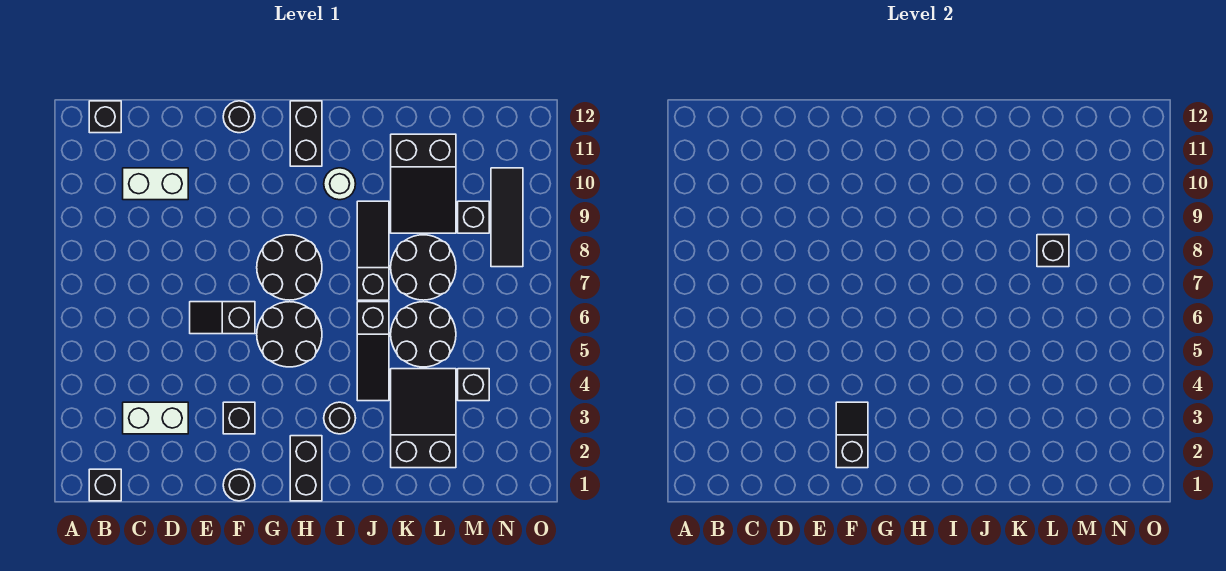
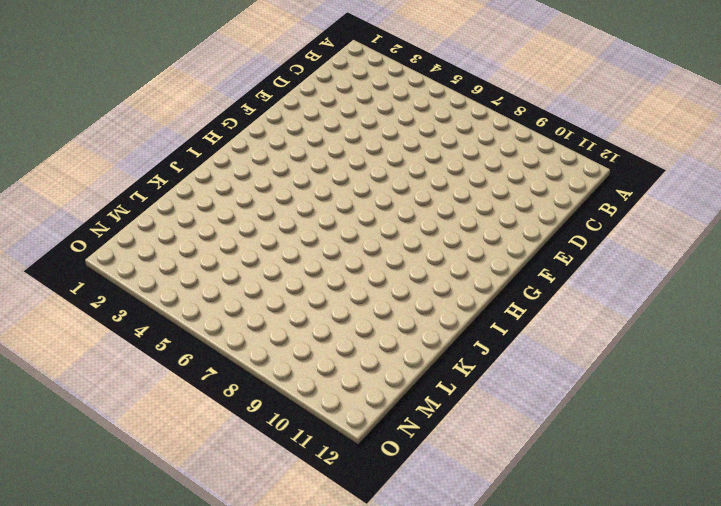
none -> black brick B1 level 1
none -> black brick B12 level 1
none -> white brick C3:D3 level 1

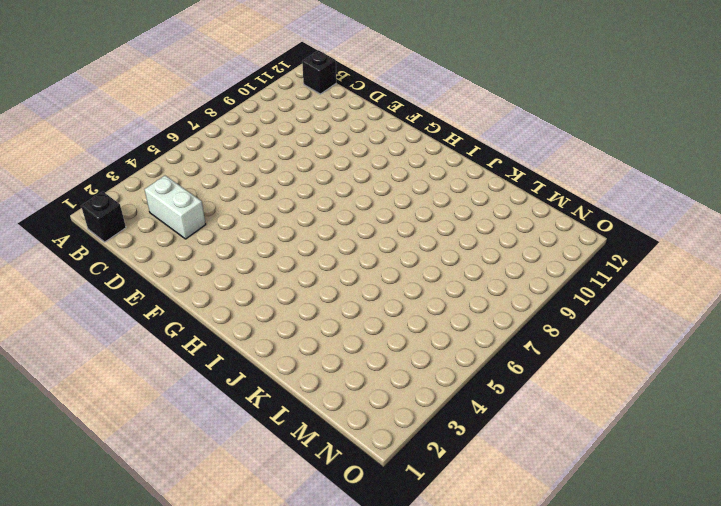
none -> white brick C10:D10 level 1
none -> black slope E6:F6 level 1 top F
none -> black round brick F1 level 1

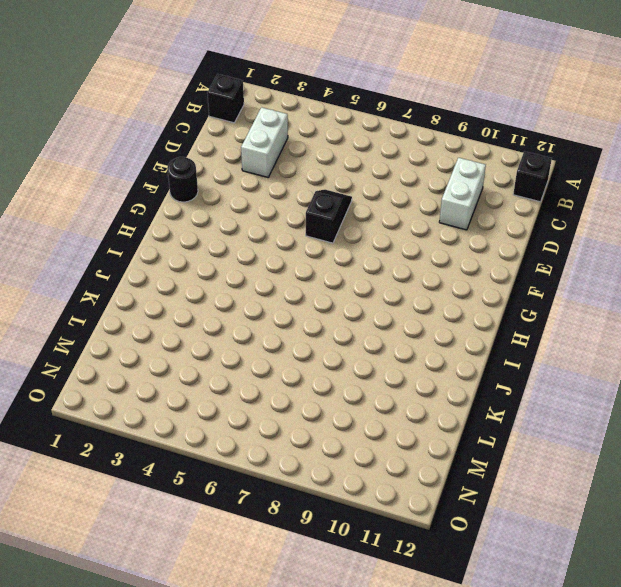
none -> black brick F3 level 1
none -> black round brick F12 level 1
none -> black round brick G5:H6 level 1

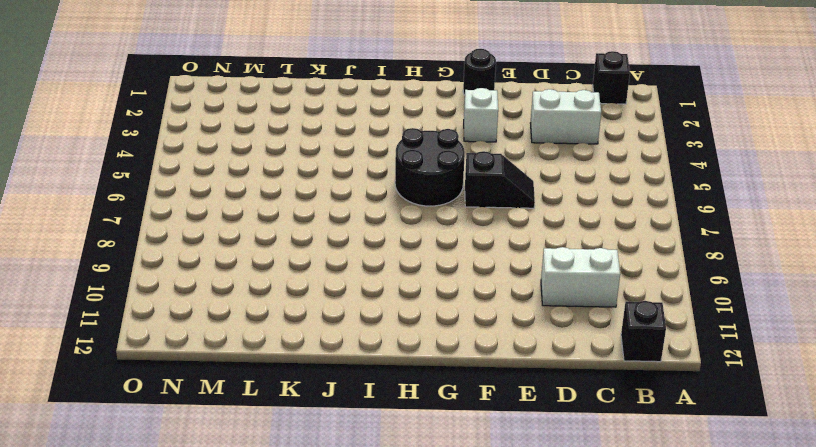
white brick F3 level 1 -> black brick F3 level 1
none -> black round brick F12 level 1
none -> black round brick G7:H8 level 1
none -> black brick H1:H2 level 1

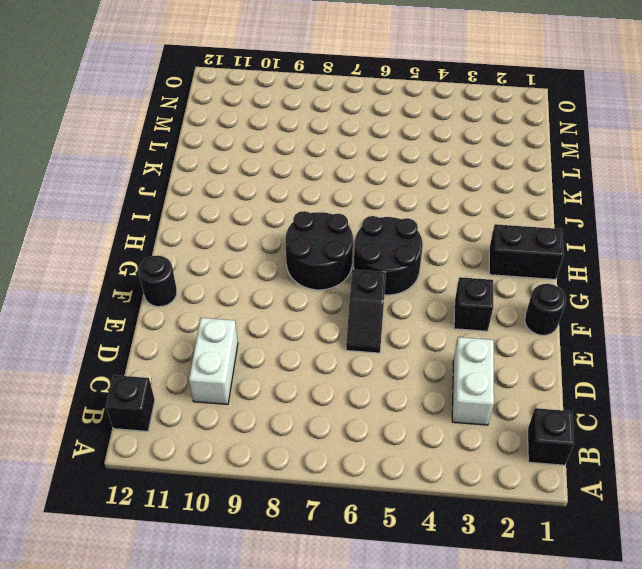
none -> black brick H11:H12 level 1
none -> black round brick I3 level 1
none -> white round brick I10 level 1

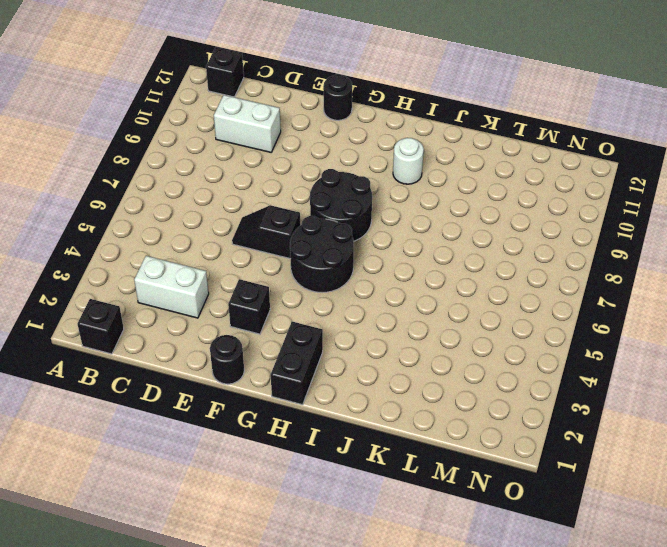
none -> black brick H11:H12 level 1
none -> black round brick I3 level 1
none -> black slope J4:J6 level 1 top 6

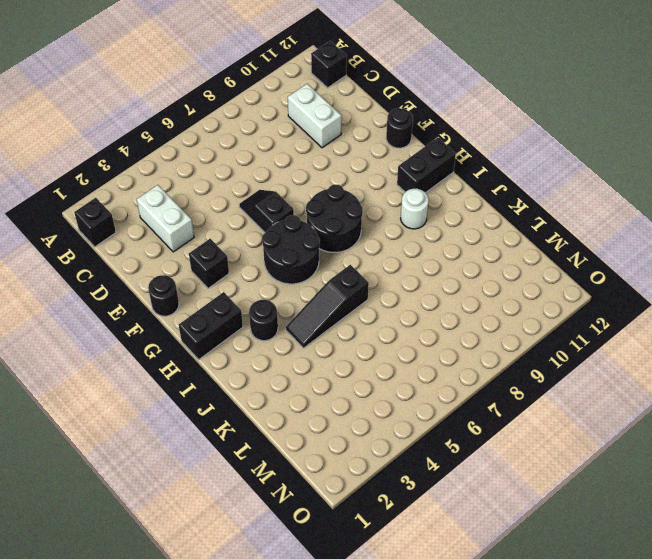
none -> black slope J7:J9 level 1 top 7
none -> black slope K2:L4 level 1 top 2
none -> black round brick K5:L6 level 1

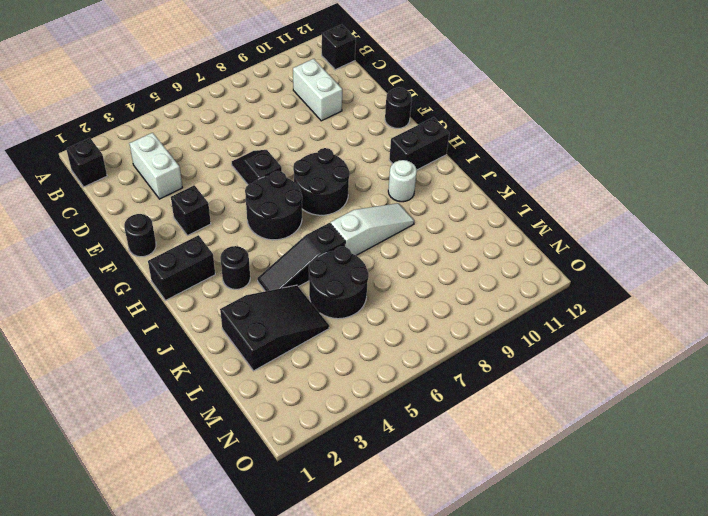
white slope J7:J9 level 1 top 7 -> black slope J7:J9 level 1 top 7
none -> black round brick K7:L8 level 1
none -> black slope K9:L11 level 1 top 11
none -> black brick M4 level 1

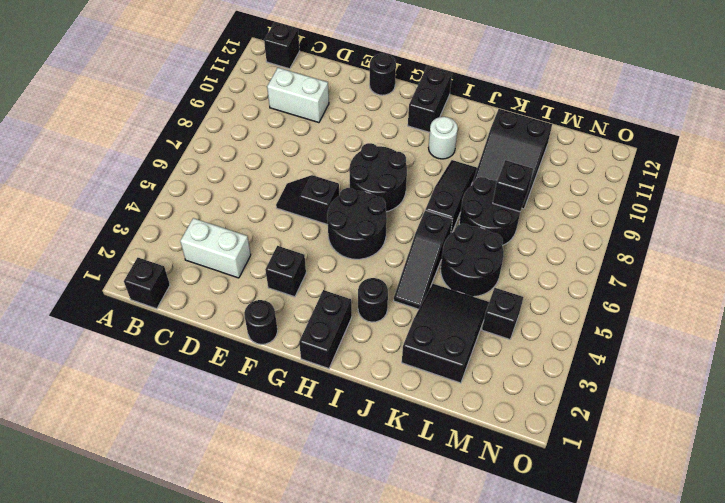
none -> black brick M9 level 1
none -> black tile N8:N10 level 1
none -> black slope F2:F3 level 2 top 2

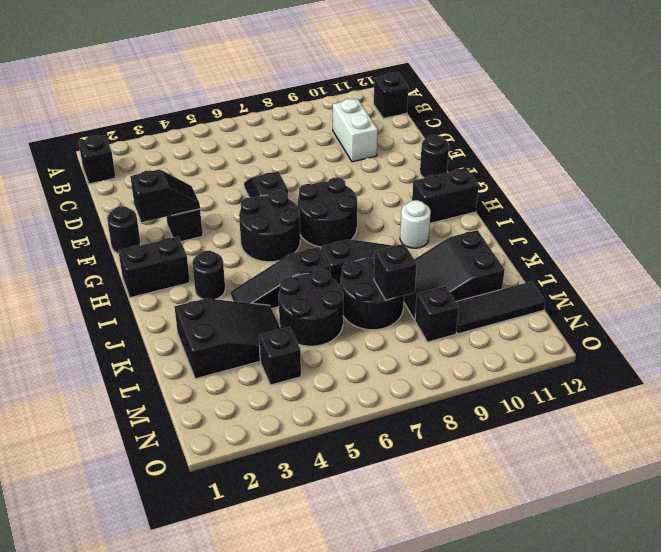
black tile M10:M12 level 1 -> black tile N8:N10 level 1
none -> white brick C3:D3 level 1

